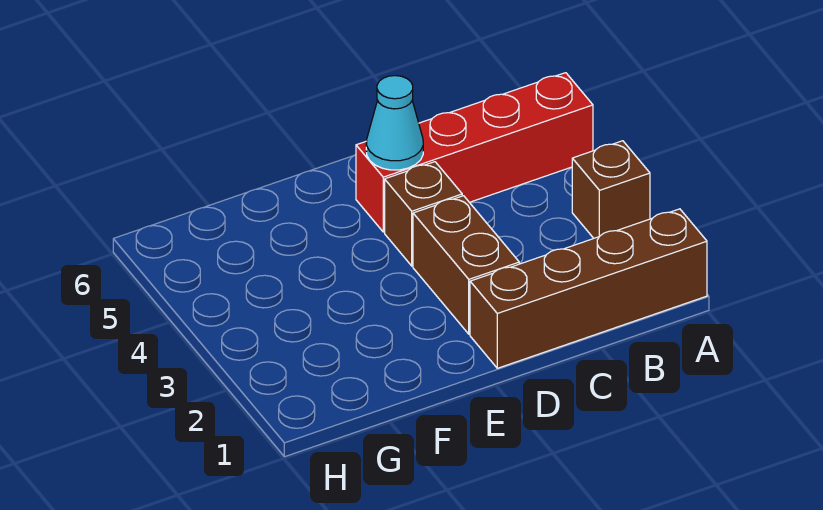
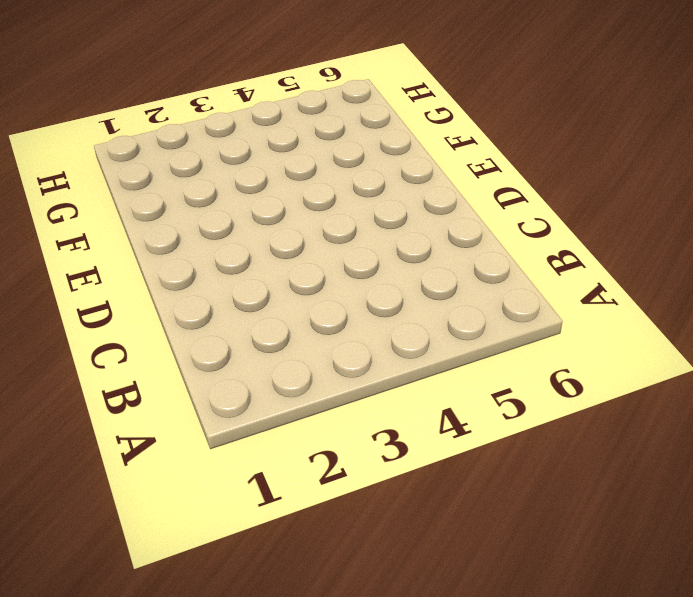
none -> brown brick A1:D1 level 1
none -> brown brick A3 level 1

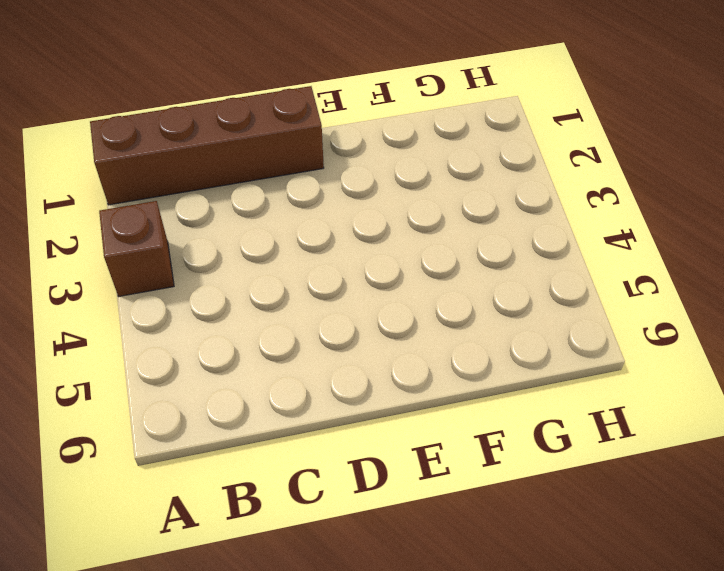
none -> red brick A5:D5 level 1
none -> brown brick D2:D3 level 1

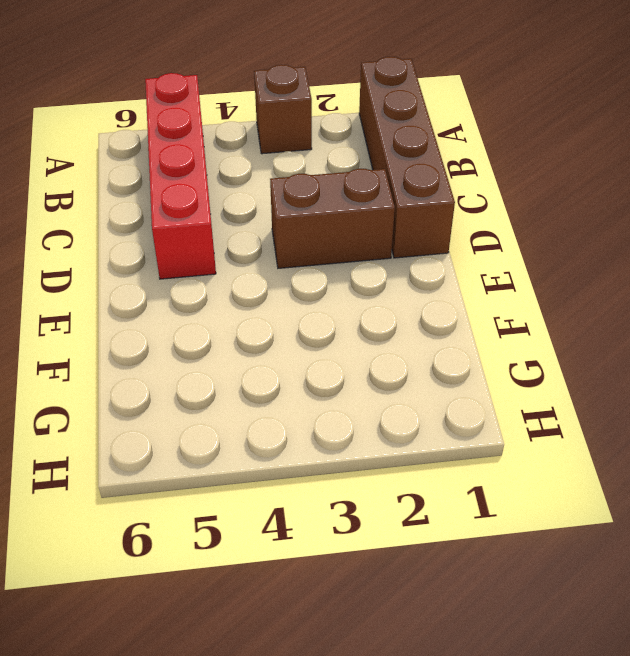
none -> brown brick D4 level 1
none -> cyan cone D5 level 2

